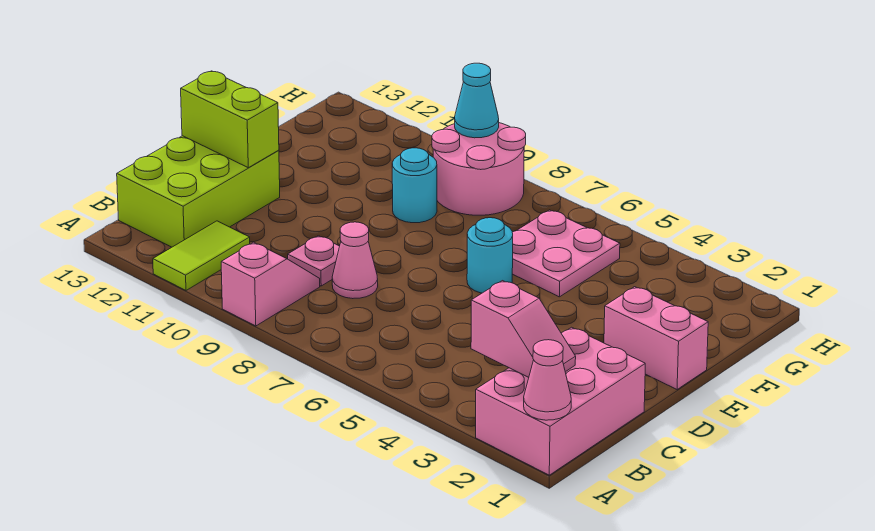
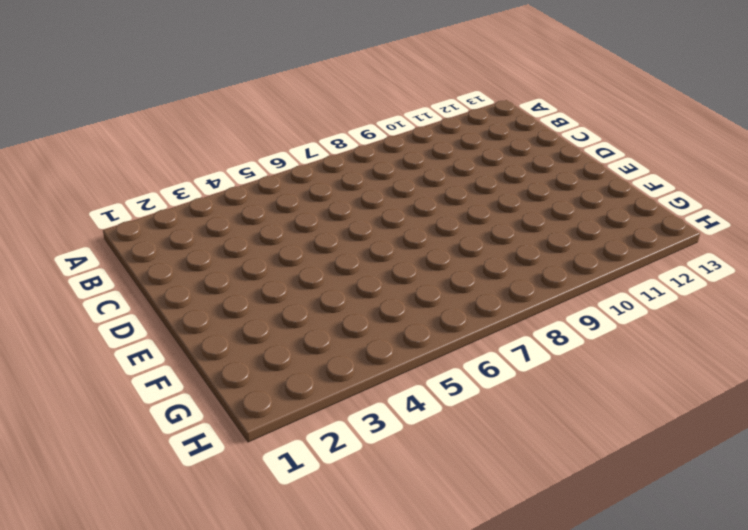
none -> pink brick A1:C2 level 1
none -> pink slope A9:B9 level 1 top A
none -> lime tile A11:B11 level 1

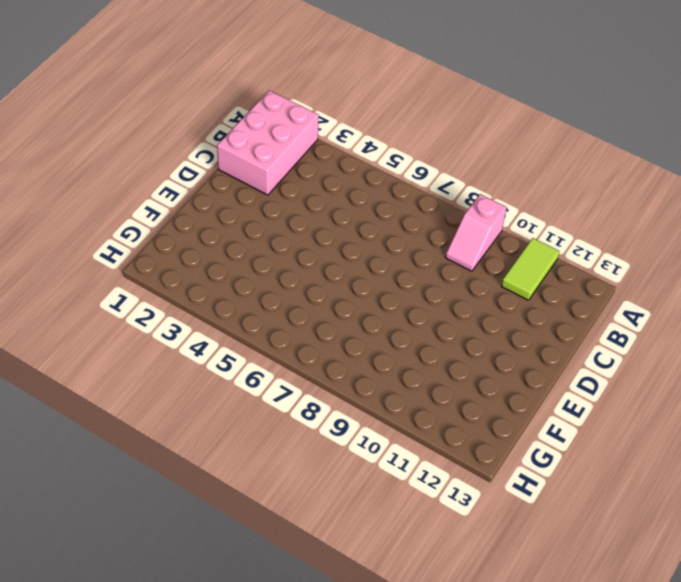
none -> lime brick B12:D13 level 1
none -> pink cone C8 level 1
none -> pink plate C9 level 1

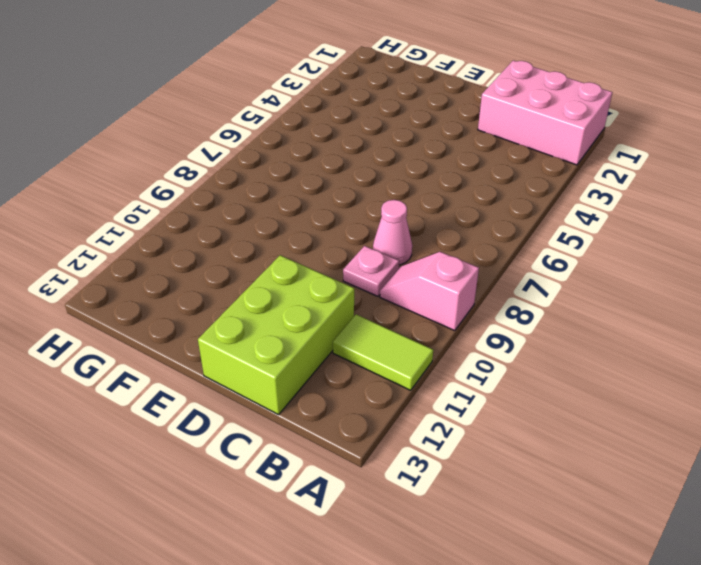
lime brick C11:D13 level 1 -> lime brick B12:D13 level 1
none -> pink brick E1:E2 level 1
none -> cyan round brick E6 level 1
none -> pink plate F5:G6 level 1

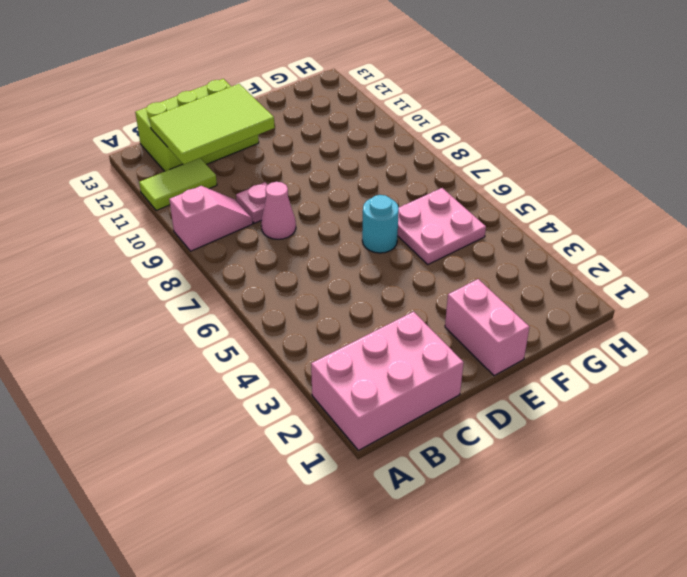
lime tile B11:D12 level 2 -> lime brick D12:D13 level 2
none -> cyan round brick F9 level 1
none -> pink round brick G8:H9 level 1
none -> pink cone A1 level 2

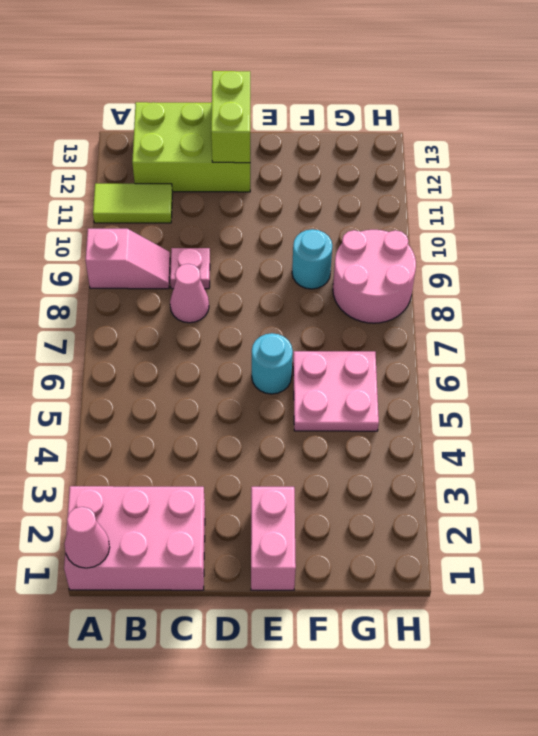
none -> pink slope B2:B3 level 2 top 3
none -> cyan cone H9 level 2

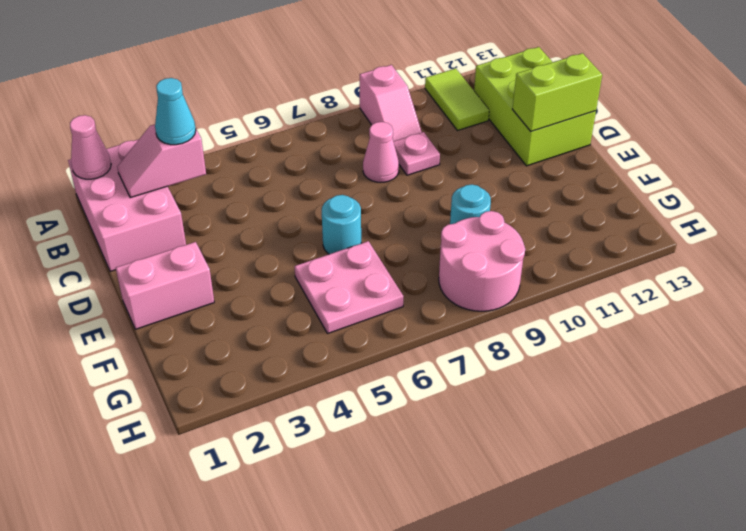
cyan cone B3 level 3 -> cyan cone H9 level 2

